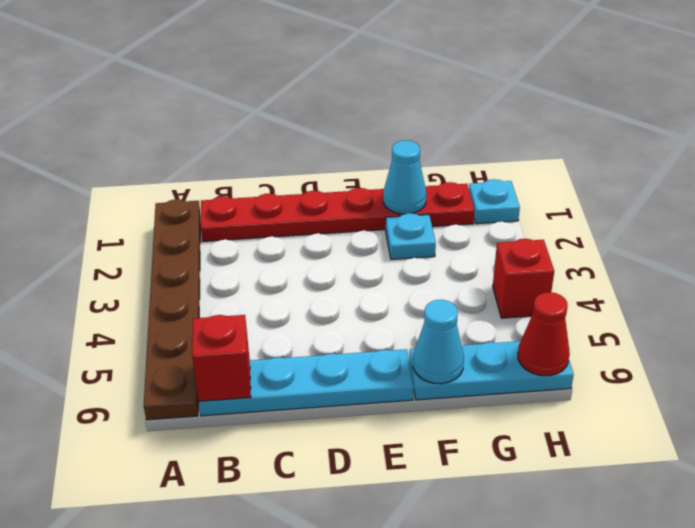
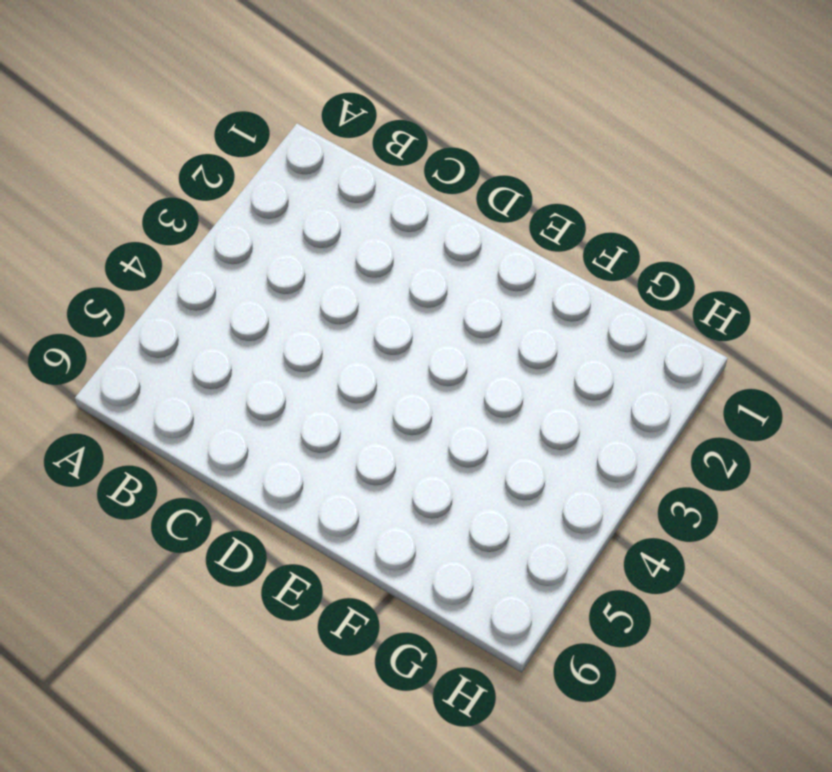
none -> brown plate A1:A6 level 1
none -> red plate B1:G1 level 1

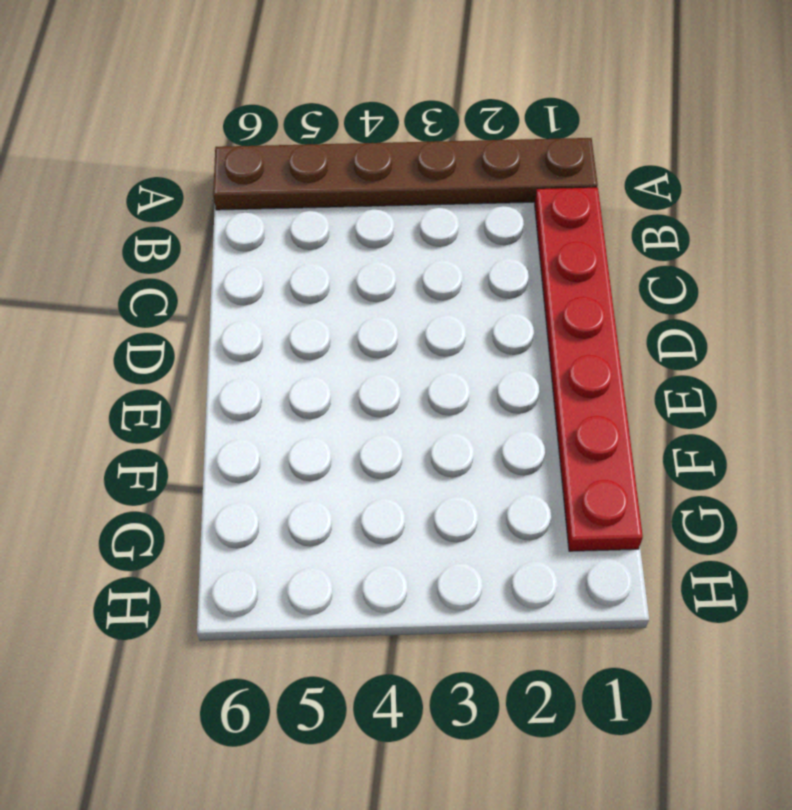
none -> cyan plate B6:E6 level 1
none -> cyan plate F2 level 1

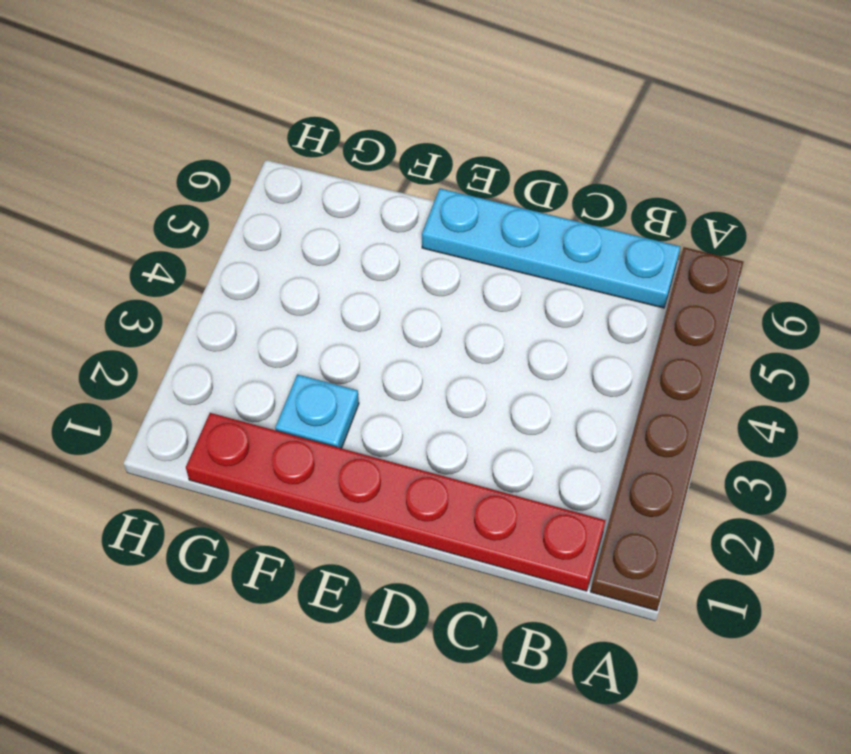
none -> cyan plate F6:H6 level 1
none -> cyan plate H1 level 1

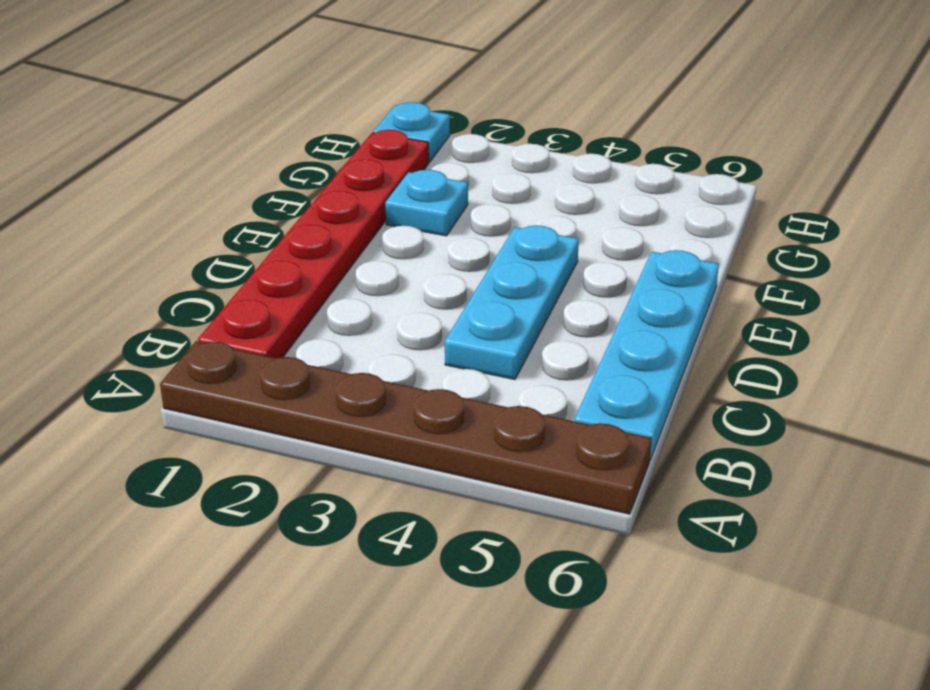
cyan plate C4:E4 level 1 -> cyan plate F6:H6 level 1
none -> red brick H4 level 1
none -> red brick B6 level 2

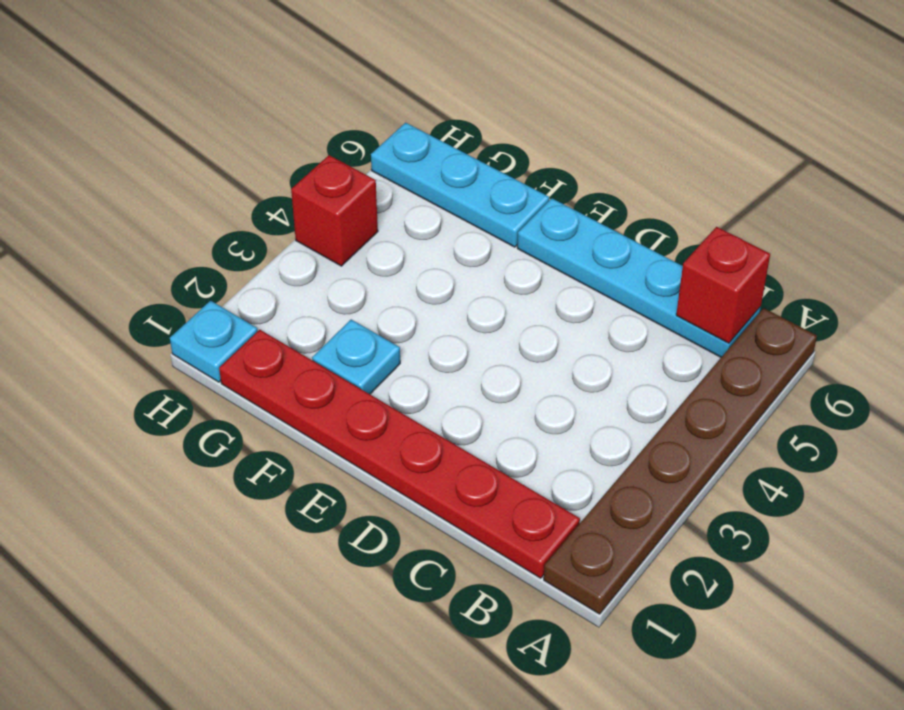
none -> cyan cone F1 level 2
none -> cyan cone F6 level 2

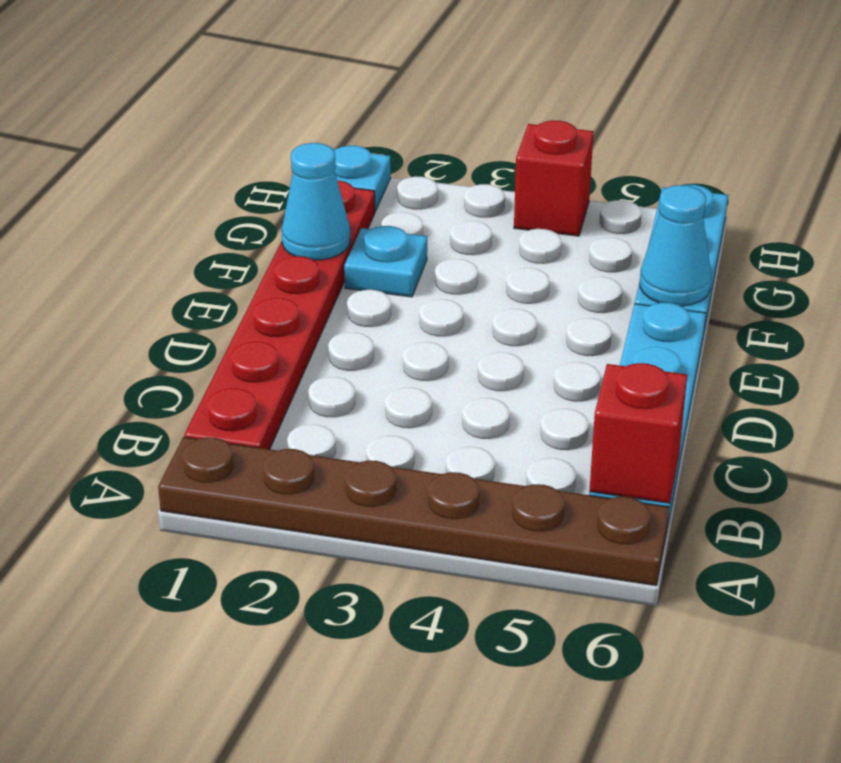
none -> red cone H6 level 2

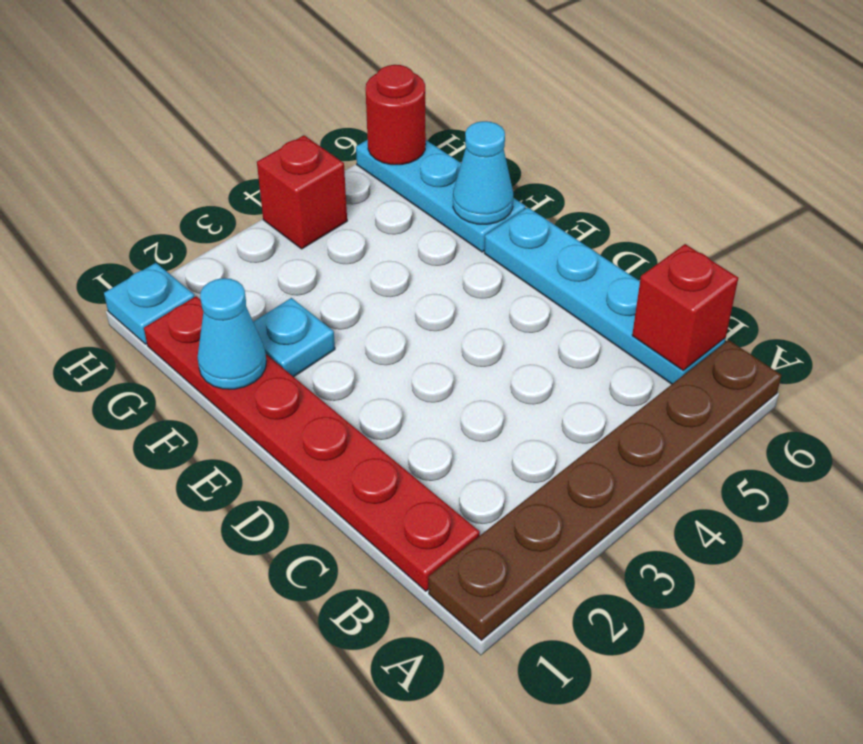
red round brick H6 level 2 -> red cone H6 level 2

